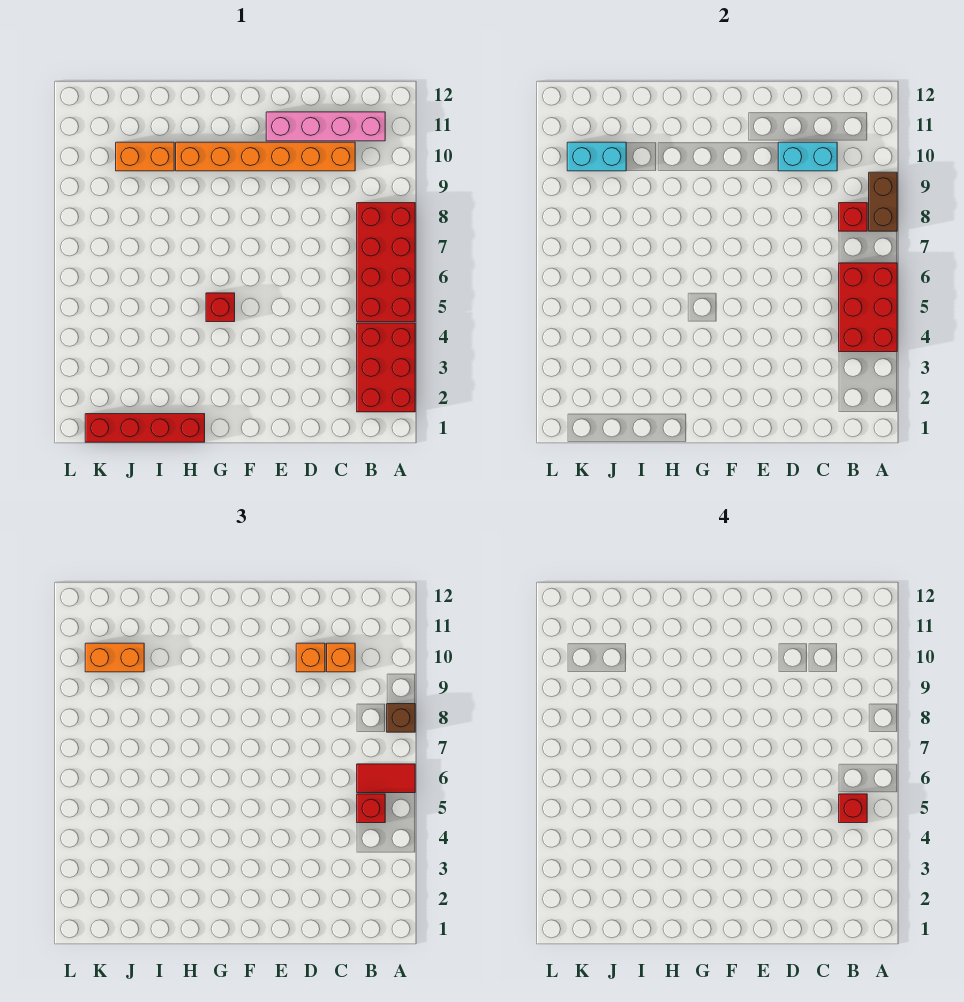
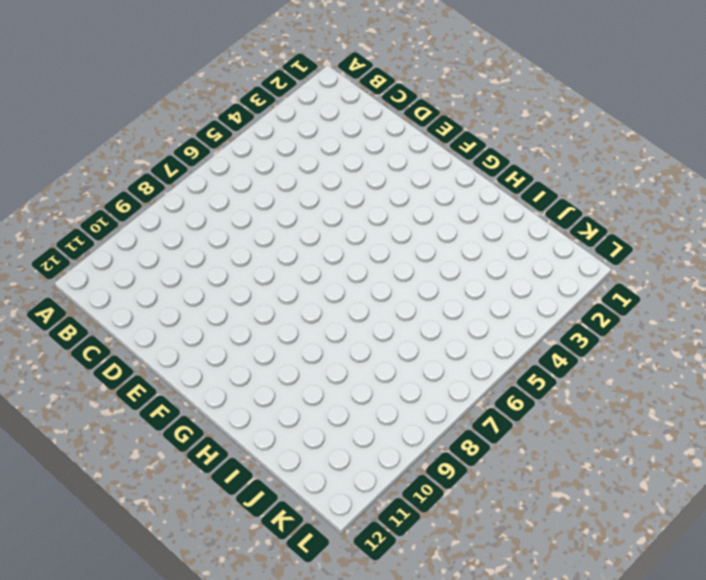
none -> red brick A2:B4 level 1
none -> red brick A5:B8 level 1
none -> pink brick B11:E11 level 1

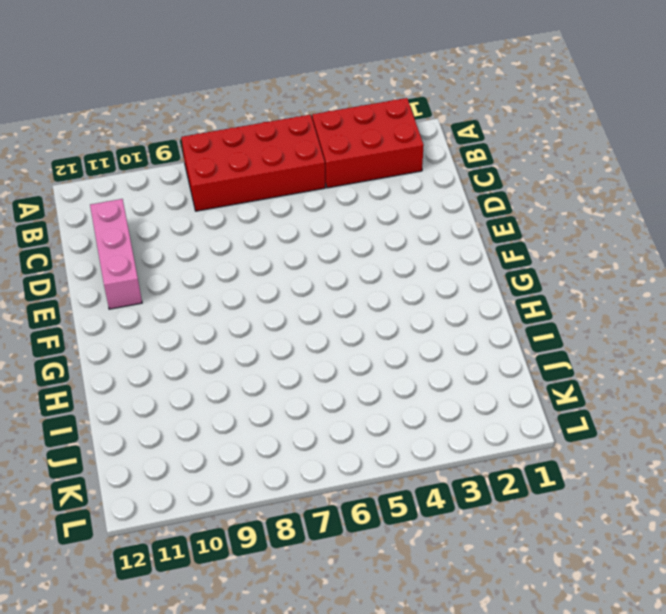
pink brick C11:E11 level 1 -> pink brick B11:E11 level 1
none -> orange brick C10:H10 level 1
none -> red brick G5 level 1
none -> red brick H1:K1 level 1

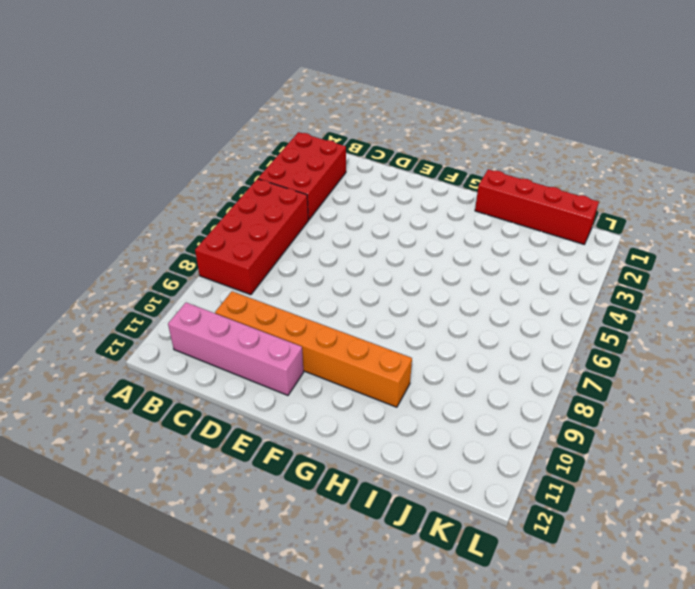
none -> red brick G5 level 1
none -> orange brick I10:J10 level 1
none -> red brick A4:B6 level 2

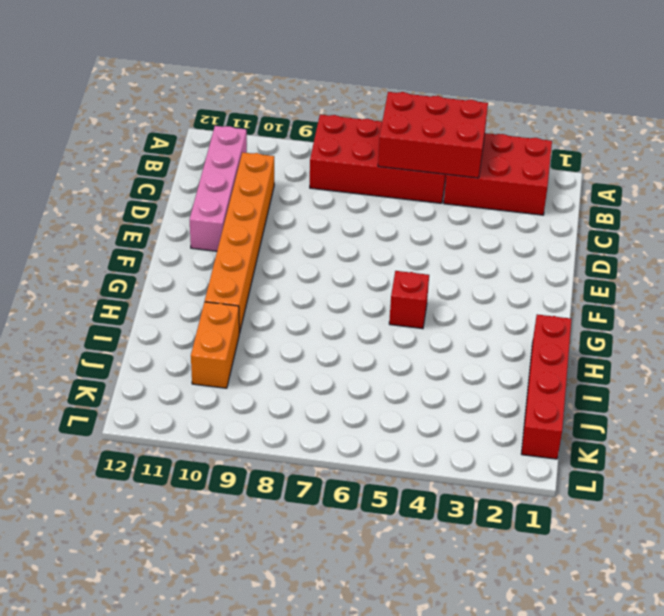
none -> brown brick A8:A9 level 2
none -> red brick B8 level 2
none -> cyan brick C10:D10 level 2

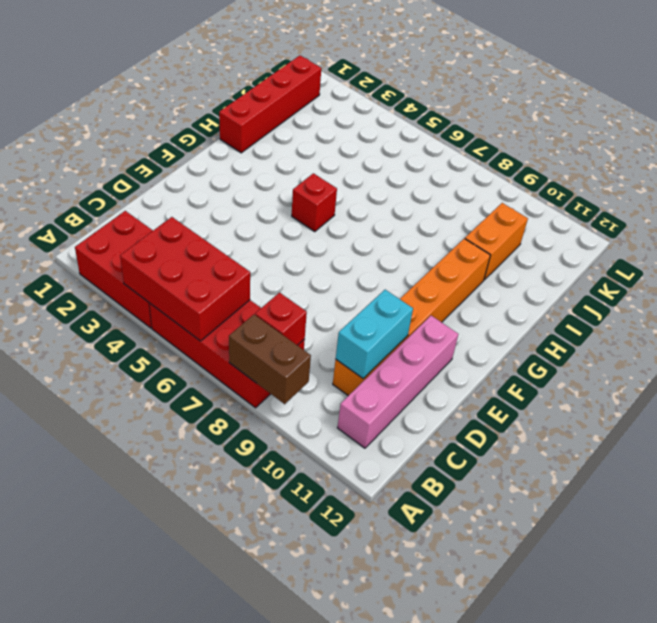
none -> cyan brick J10:K10 level 2
none -> red tile A6:B6 level 3
none -> brown brick A8 level 3

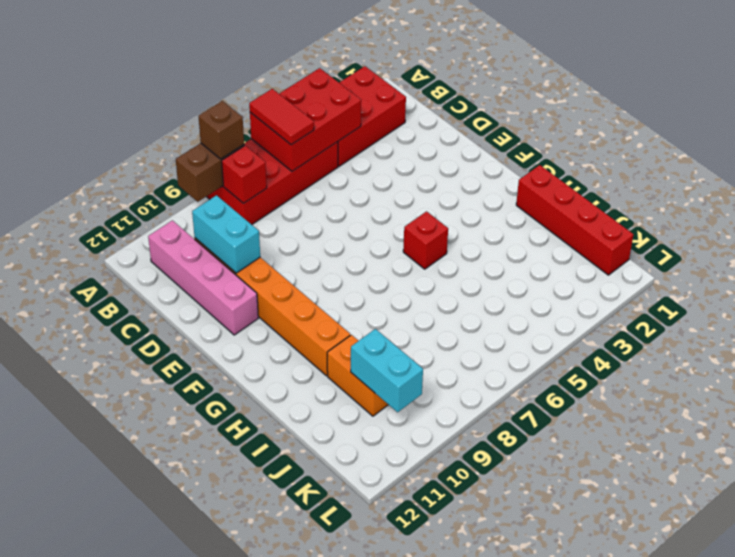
none -> red brick B5 level 3
none -> orange brick C10 level 3
none -> orange brick D10 level 3

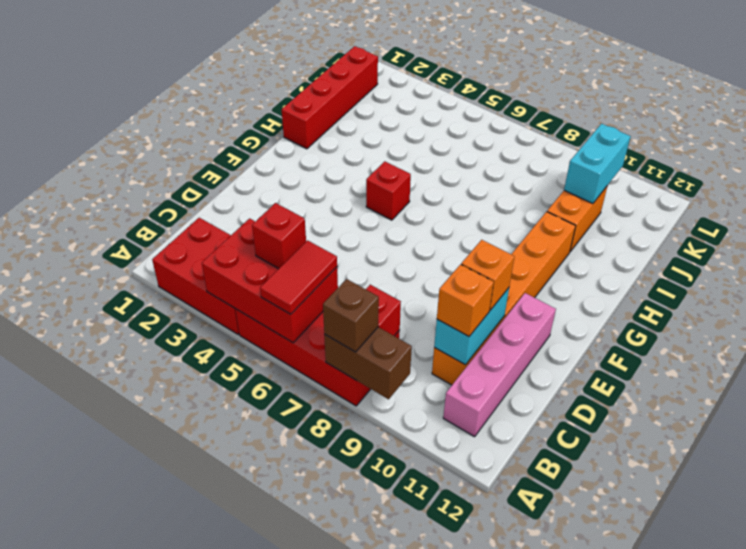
none -> orange brick J10:K10 level 3
none -> red brick B5 level 4

